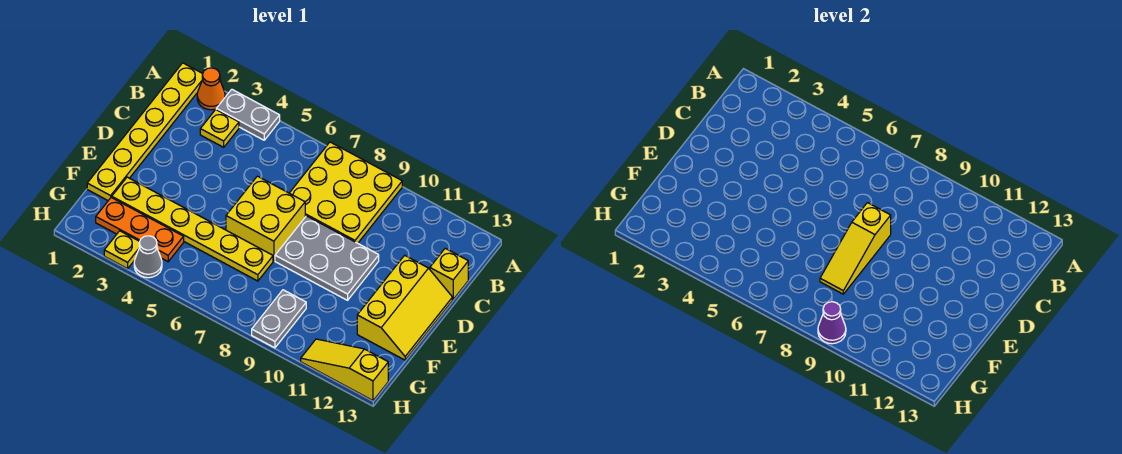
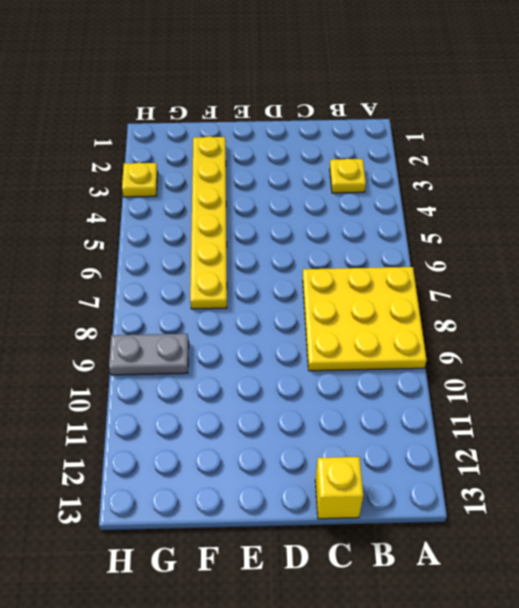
none -> yellow plate A1:F1 level 1
none -> orange cone A2 level 1
none -> grey plate A3:A4 level 1

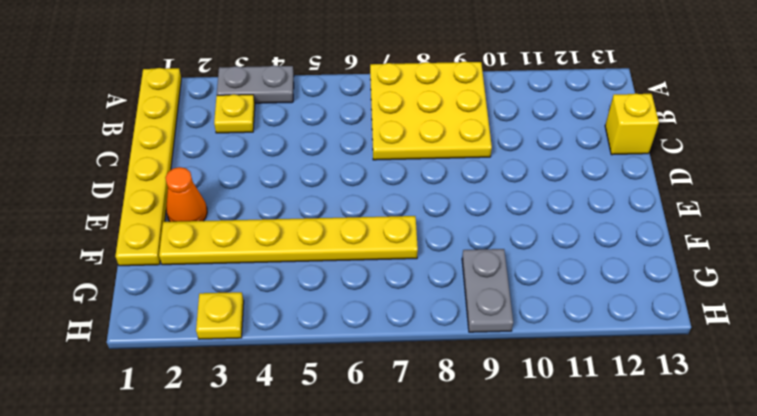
orange cone E2 level 1 -> orange cone A2 level 1
none -> yellow brick D6:E7 level 1
none -> grey plate D8:E10 level 1
none -> yellow slope D12:F13 level 1 top 12

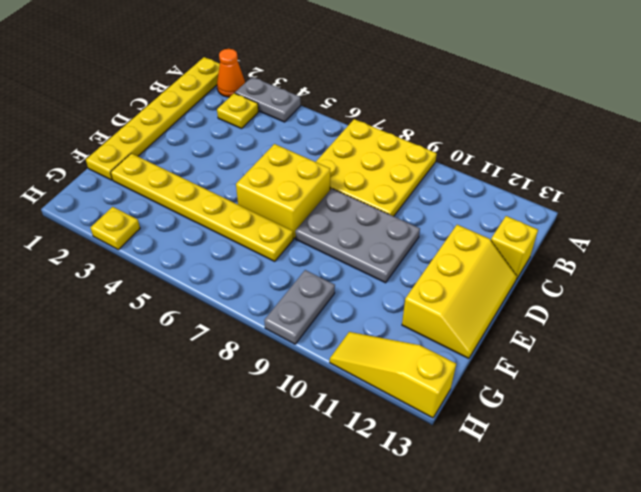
none -> orange plate G2:G4 level 1
none -> grey cone H4 level 1
none -> yellow slope D8:F8 level 2 top D

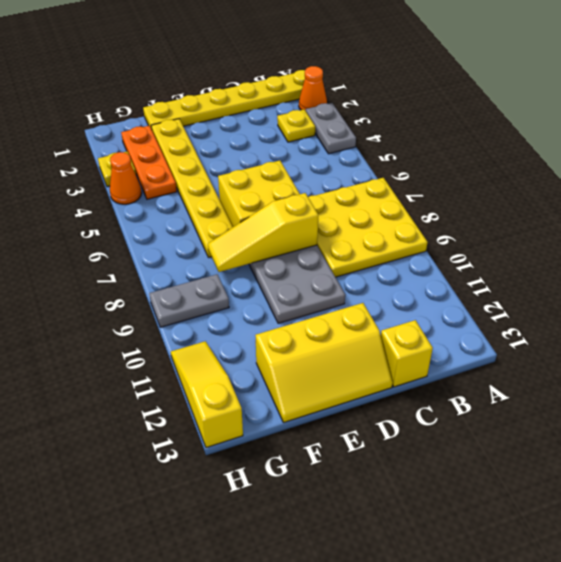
orange cone H4 level 1 -> grey cone H4 level 1
none -> purple cone H9 level 2

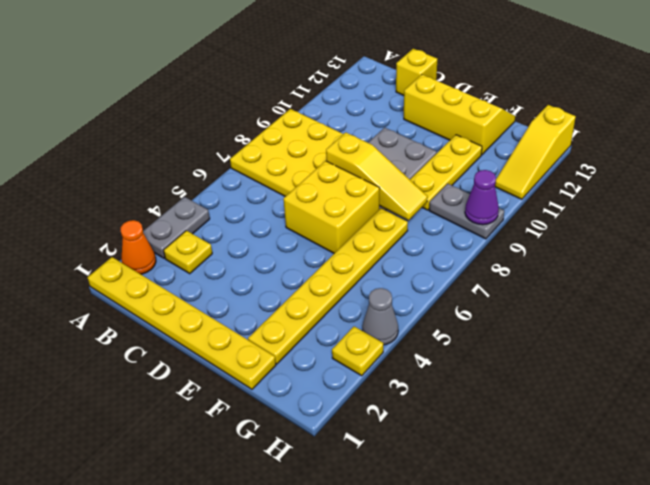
yellow plate F9:F11 level 1 -> none
none -> orange plate G2:G4 level 1

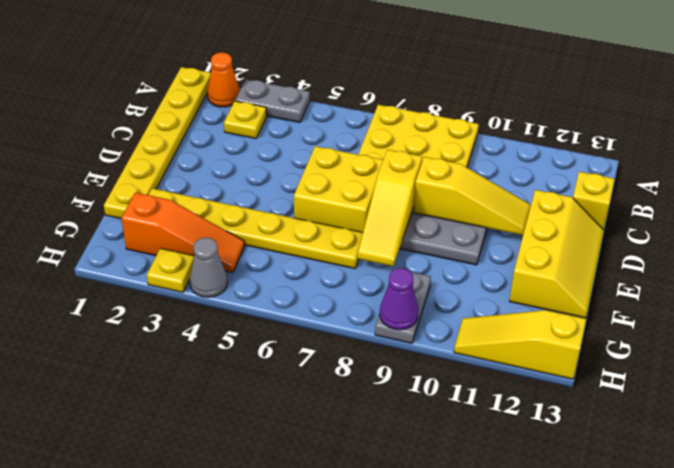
yellow slope D9:D11 level 2 top 9 -> none
orange slope G2:G4 level 1 top 2 -> orange plate G2:G4 level 1

